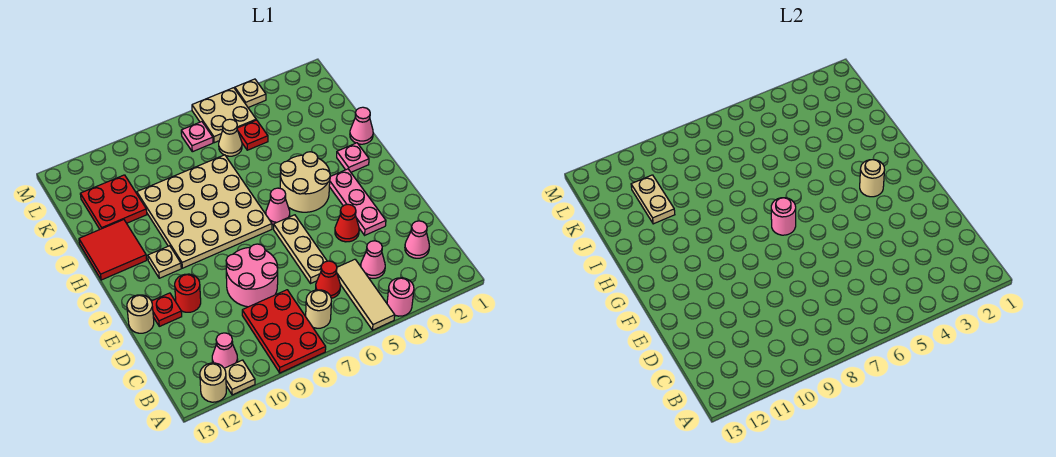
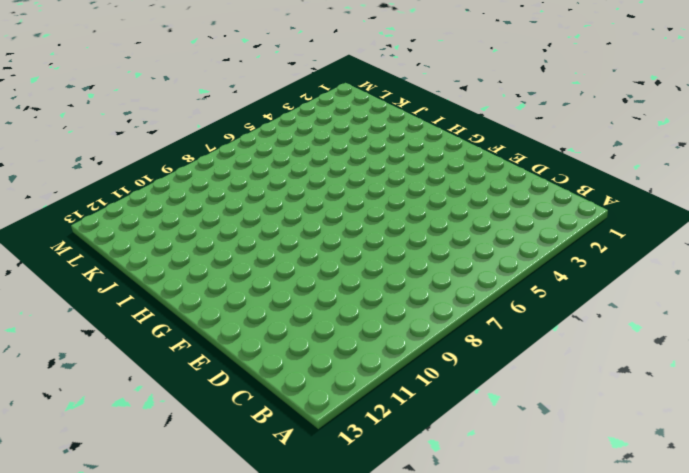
none -> pink round brick A4 level 1
none -> tan tile A5:C5 level 1
none -> red plate A8:C9 level 1
none -> tan plate A11 level 1

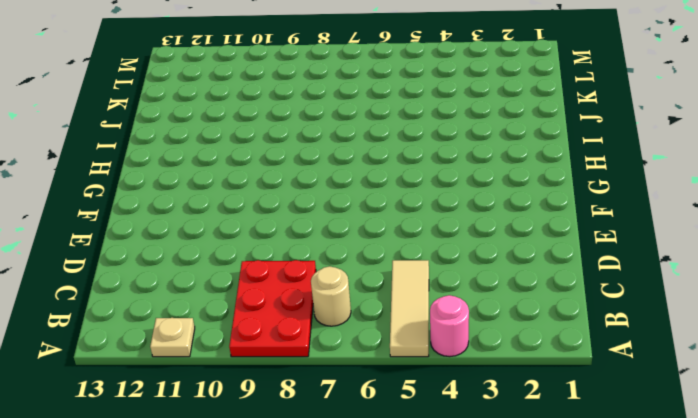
none -> tan round brick A12 level 1
none -> pink cone B11 level 1
none -> pink cone C2 level 1
none -> pink cone C4 level 1

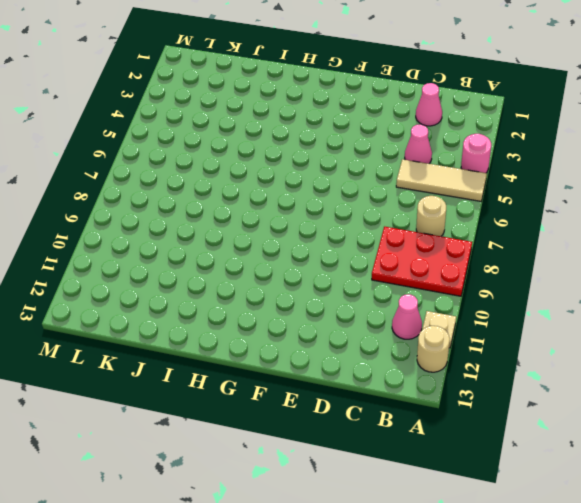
none -> red cone C6 level 1
none -> tan plate D6:F6 level 1
none -> pink round brick D8:E9 level 1
none -> pink plate E3:G3 level 1

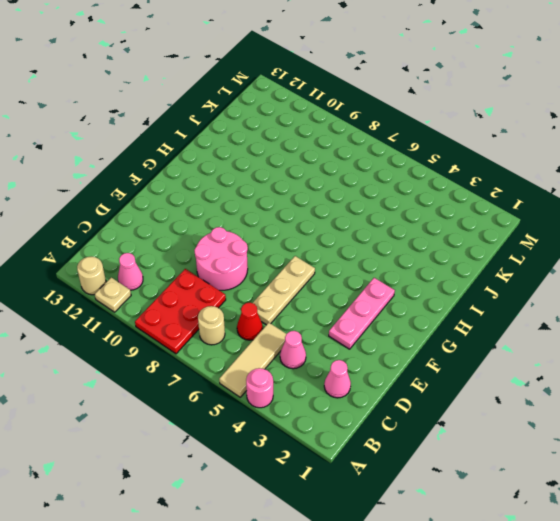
none -> red cone E4 level 1
none -> red round brick E11 level 1
none -> red plate E12 level 1
none -> tan round brick E13 level 1

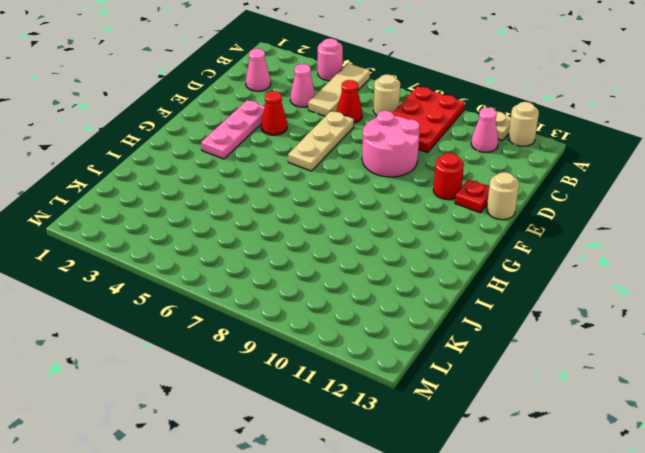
none -> tan round brick G4:H5 level 1
none -> pink cone G6 level 1
none -> tan plate G7:J10 level 1
none -> tan plate G11 level 1

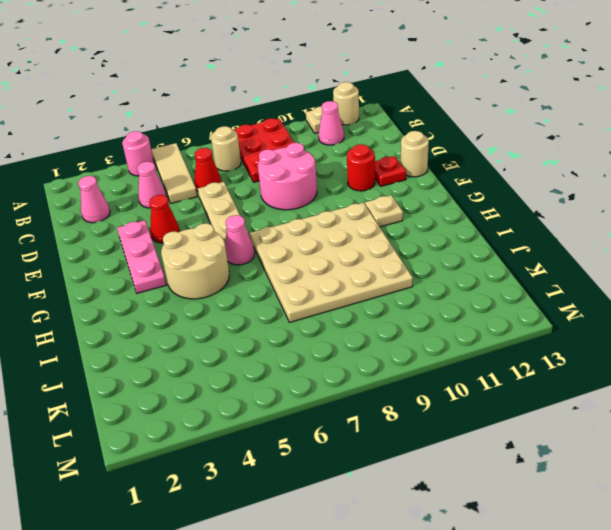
none -> pink plate H2 level 1
none -> red tile H12:I13 level 1
none -> pink cone I1 level 1
none -> red plate J11:K12 level 1

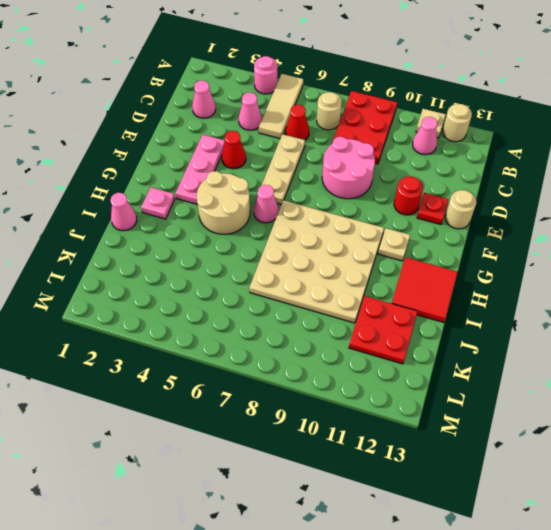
none -> red plate K5 level 1
none -> tan cone K6 level 1
none -> tan plate L5:M6 level 1
none -> pink plate L7 level 1

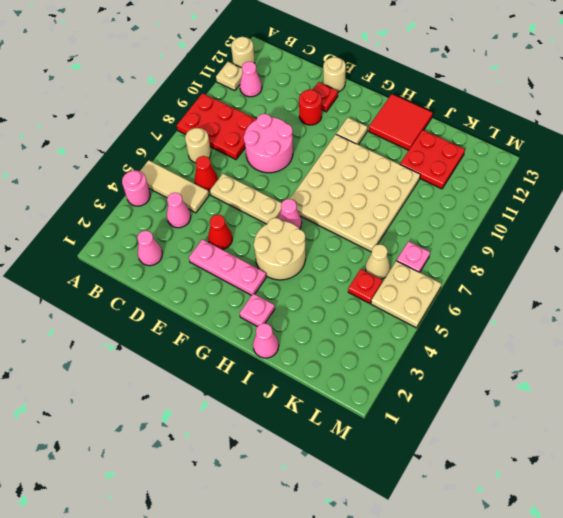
none -> tan plate M4 level 1
none -> tan round brick G3 level 2
none -> pink round brick G7 level 2
none -> tan plate J11:K11 level 2

